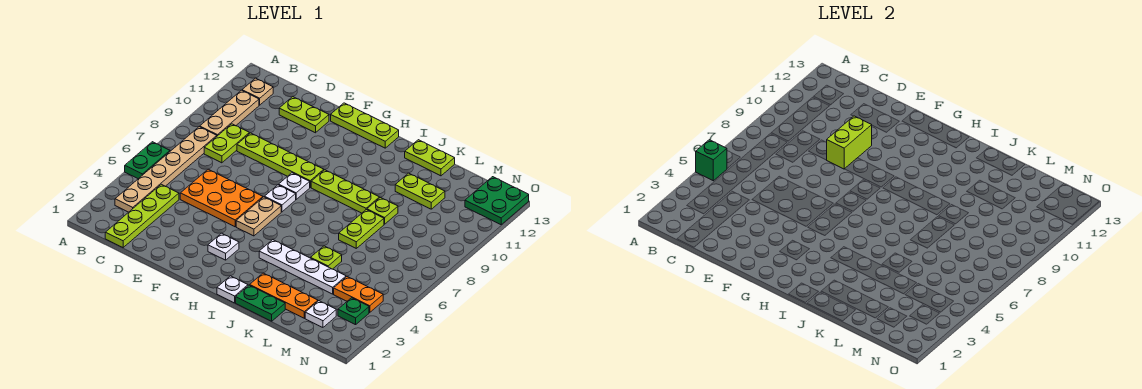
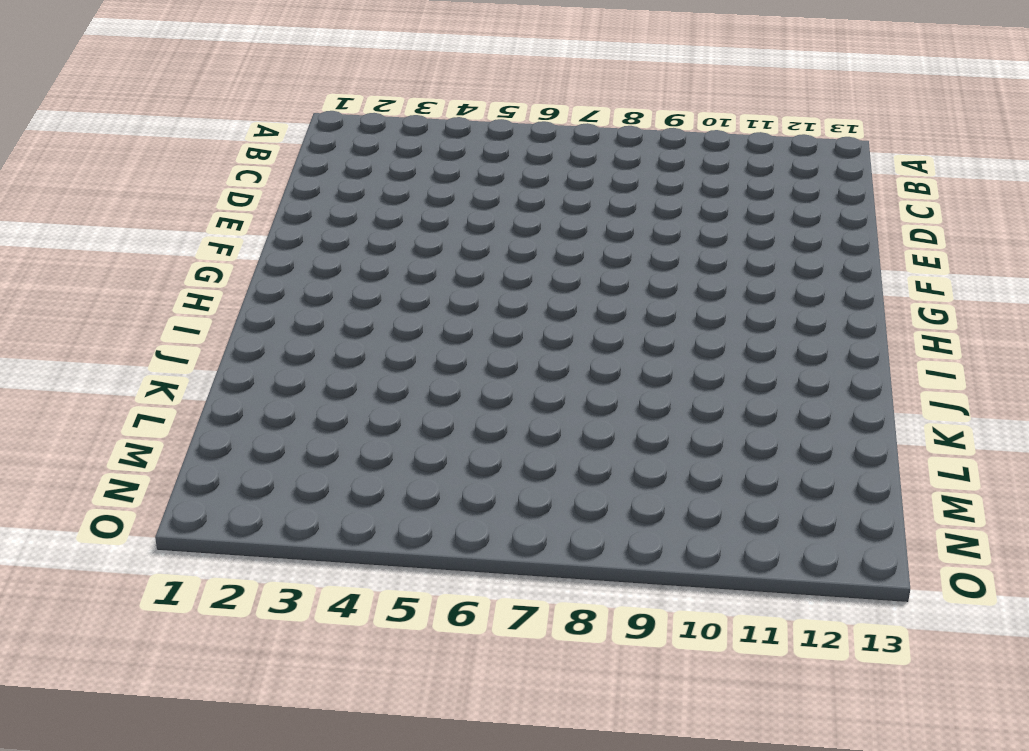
none -> green plate A5:A6 level 1
none -> tan plate B3:B8 level 1
none -> tan plate B9:B11 level 1
none -> tan plate B12 level 1

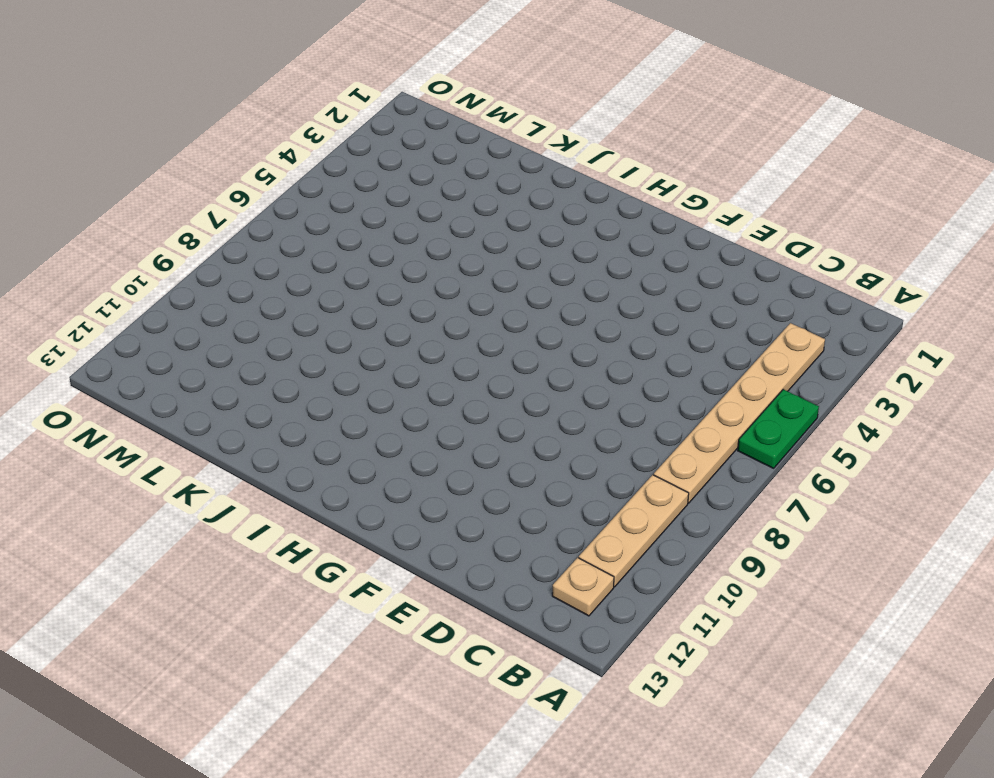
none -> lime plate C1:C4 level 1
none -> lime plate C8:C9 level 1
none -> orange plate D5:F6 level 1
none -> lime plate D9:G9 level 1

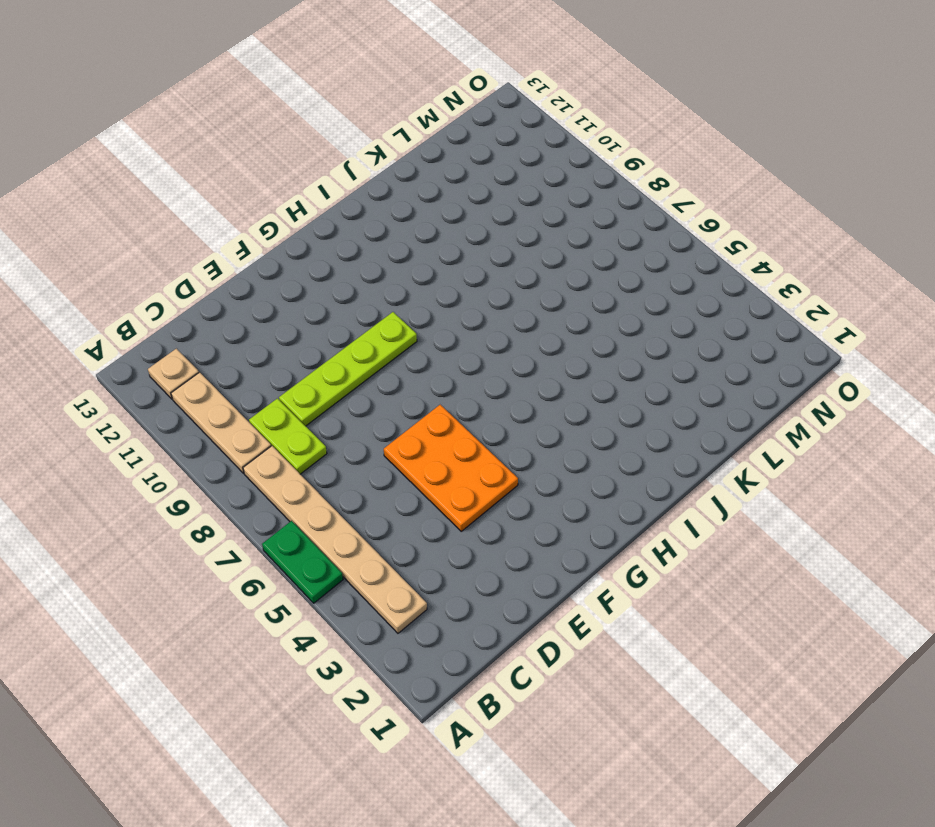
orange plate E4:F6 level 1 -> orange plate D5:F6 level 1
none -> lime plate C1:C4 level 1
none -> lime plate D12:E12 level 1
none -> lime plate F13:H13 level 1
none -> white plate G3 level 1

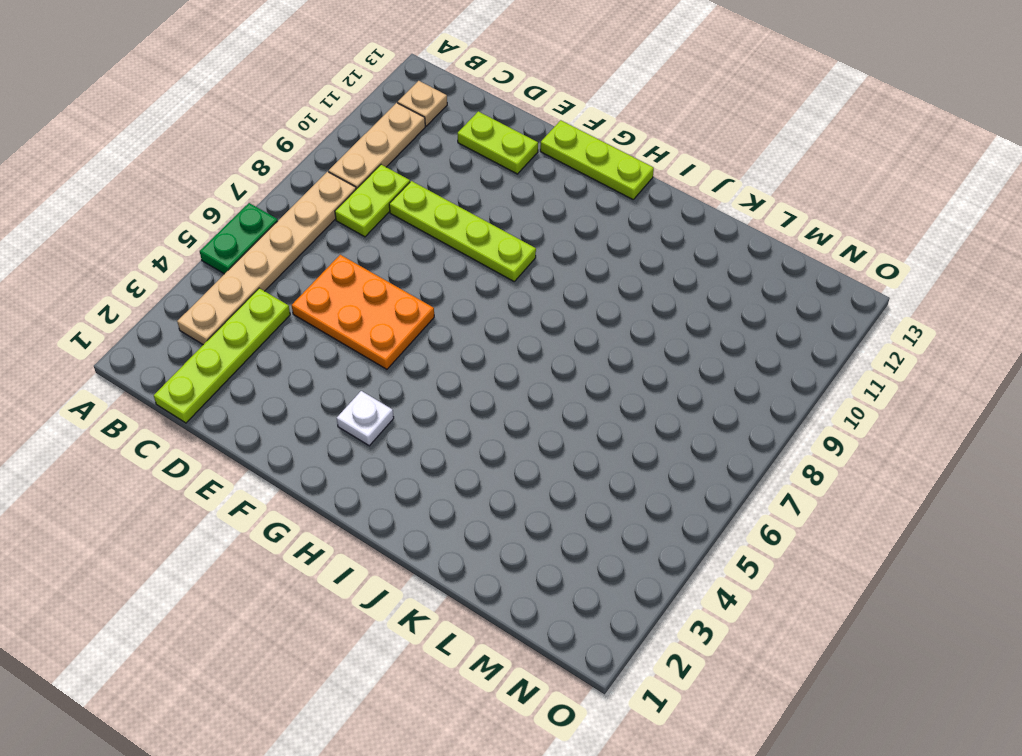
none -> tan plate G5:G6 level 1
none -> white plate G7 level 1
none -> white plate G8 level 1
none -> lime plate H9:J9 level 1

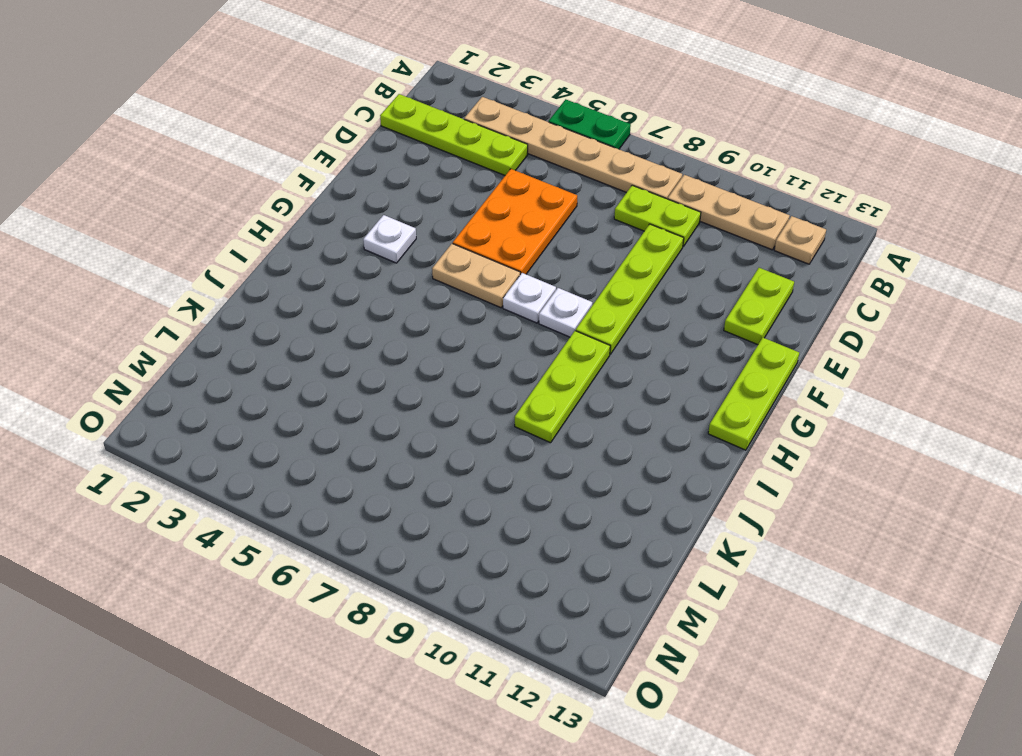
none -> white plate I1 level 1
none -> white plate I4:L4 level 1
none -> green plate J1:K1 level 1
none -> orange plate J2:L2 level 1

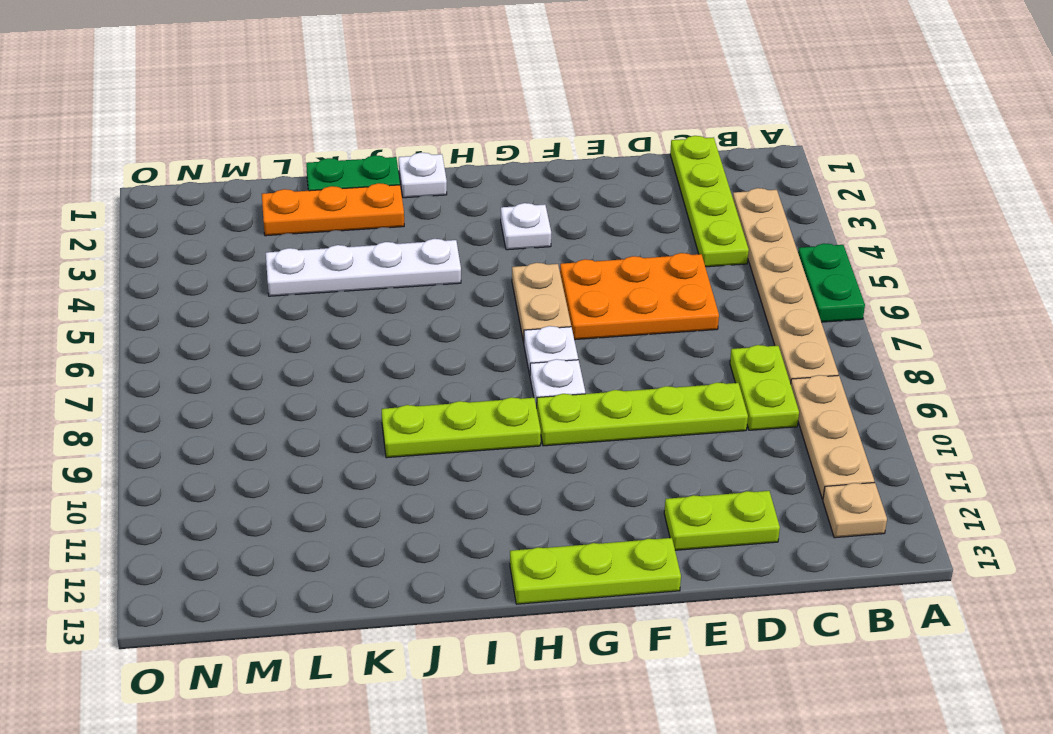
none -> lime plate J13:K13 level 1
none -> lime plate K5 level 1
none -> lime plate K7:K8 level 1
none -> lime plate K9 level 1

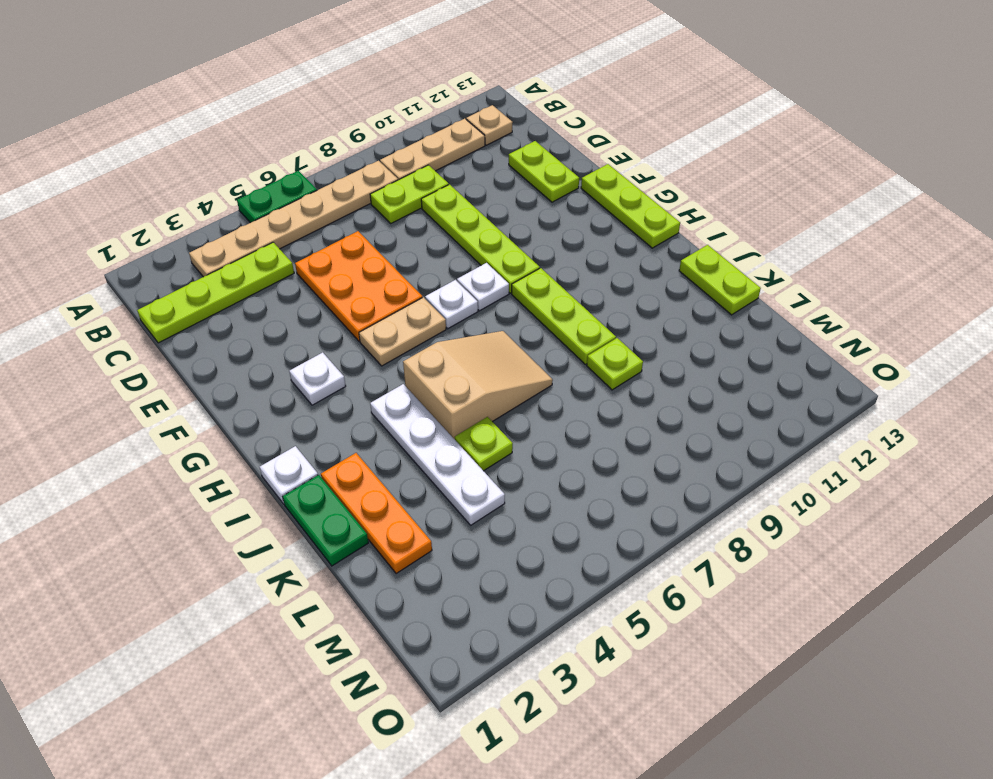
tan slope I5:J7 level 1 top 5 -> none
none -> lime plate K7:K8 level 1
none -> lime plate K11:L11 level 1
none -> white plate M2 level 1
none -> orange plate M4:N4 level 1

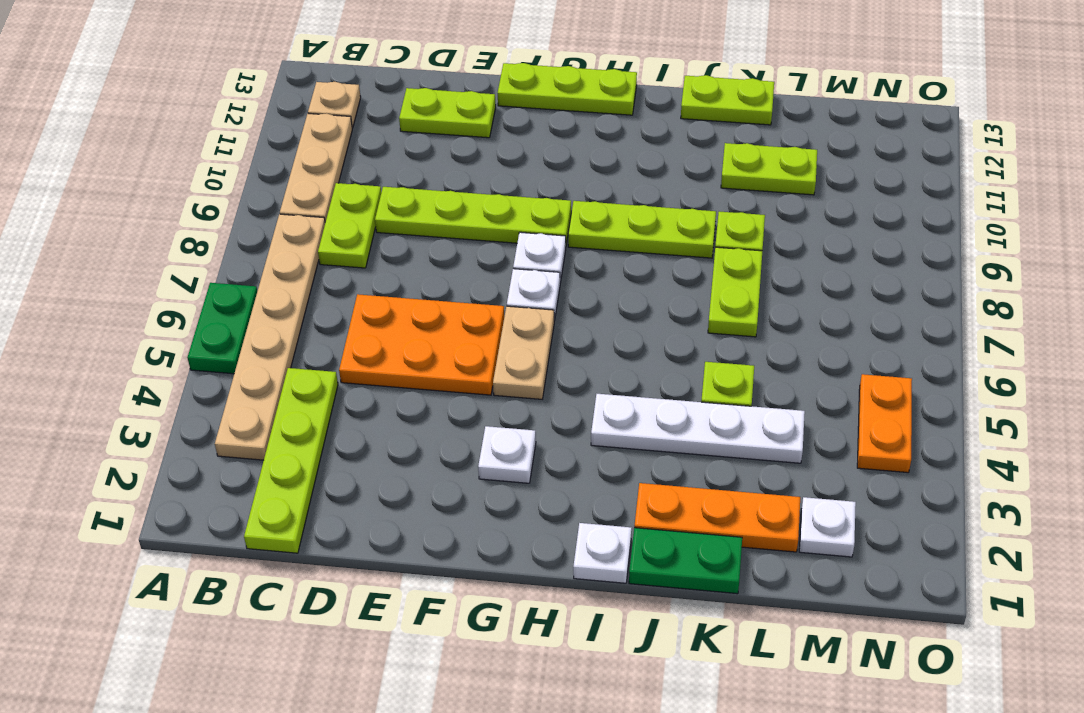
orange plate N4:N5 level 1 -> orange plate M4:N4 level 1
none -> green plate N3 level 1
none -> green plate N12:O13 level 1
none -> green brick A5 level 2
none -> lime brick E9:E10 level 2

